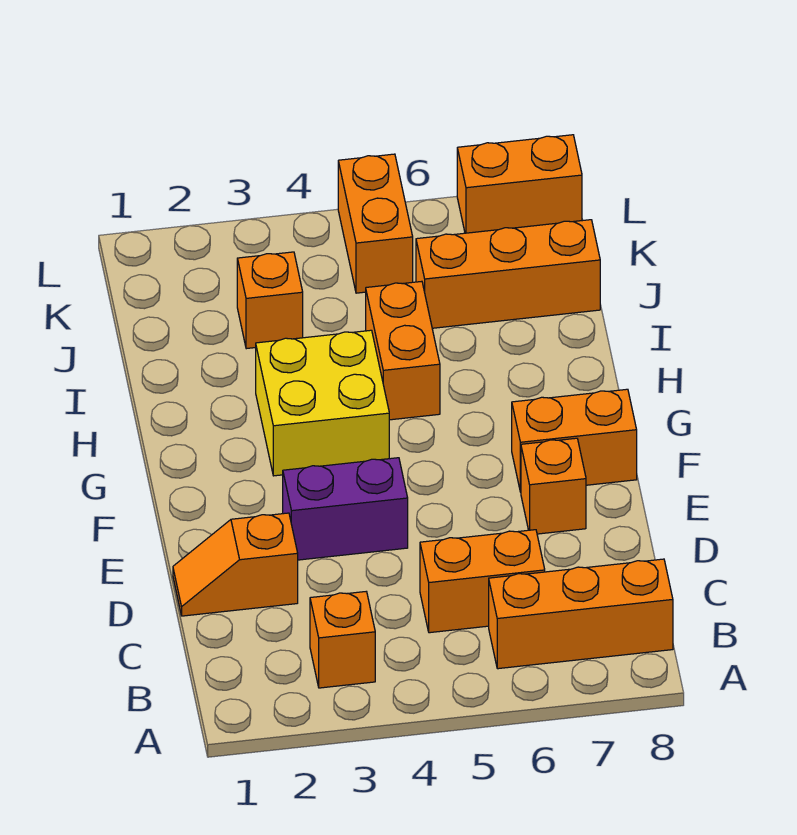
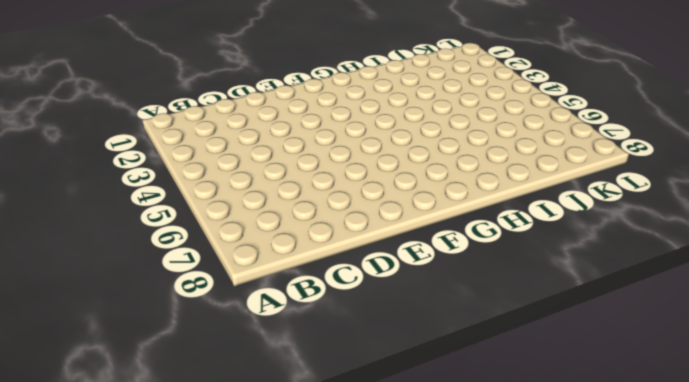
none -> orange brick B3 level 1
none -> orange brick B6:B8 level 1
none -> orange brick C5:C6 level 1

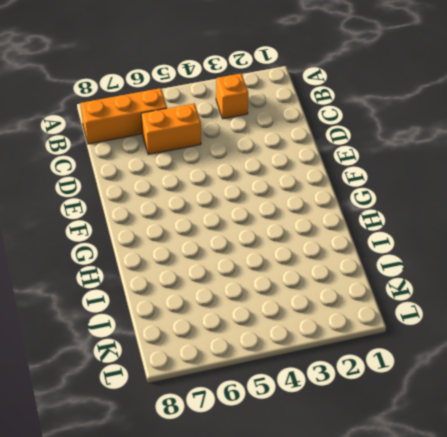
none -> orange slope D1:D2 level 1 top 2
none -> purple brick E3:E4 level 1
none -> orange brick E7 level 1

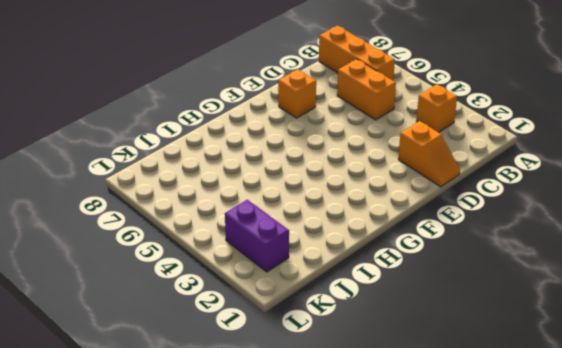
purple brick K2:K3 level 1 -> purple brick E3:E4 level 1
none -> orange brick F7:F8 level 1
none -> yellow brick G3:H4 level 1
none -> orange brick H5:I5 level 1

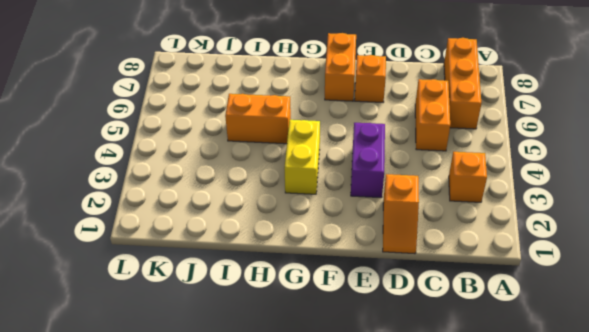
yellow brick G3:G4 level 1 -> yellow brick G3:H4 level 1
none -> orange brick J3 level 1
none -> orange brick J6:J8 level 1
none -> orange brick K5:L5 level 1

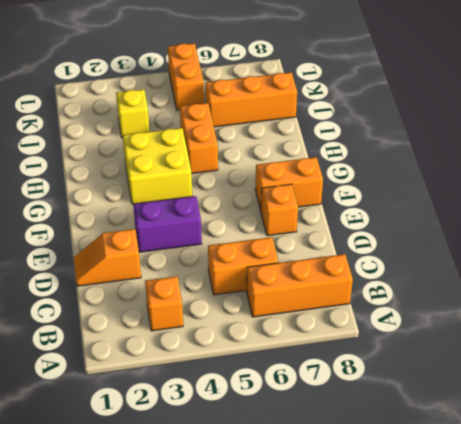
yellow brick J3 level 1 -> orange brick J3 level 1
none -> orange brick L7:L8 level 1

